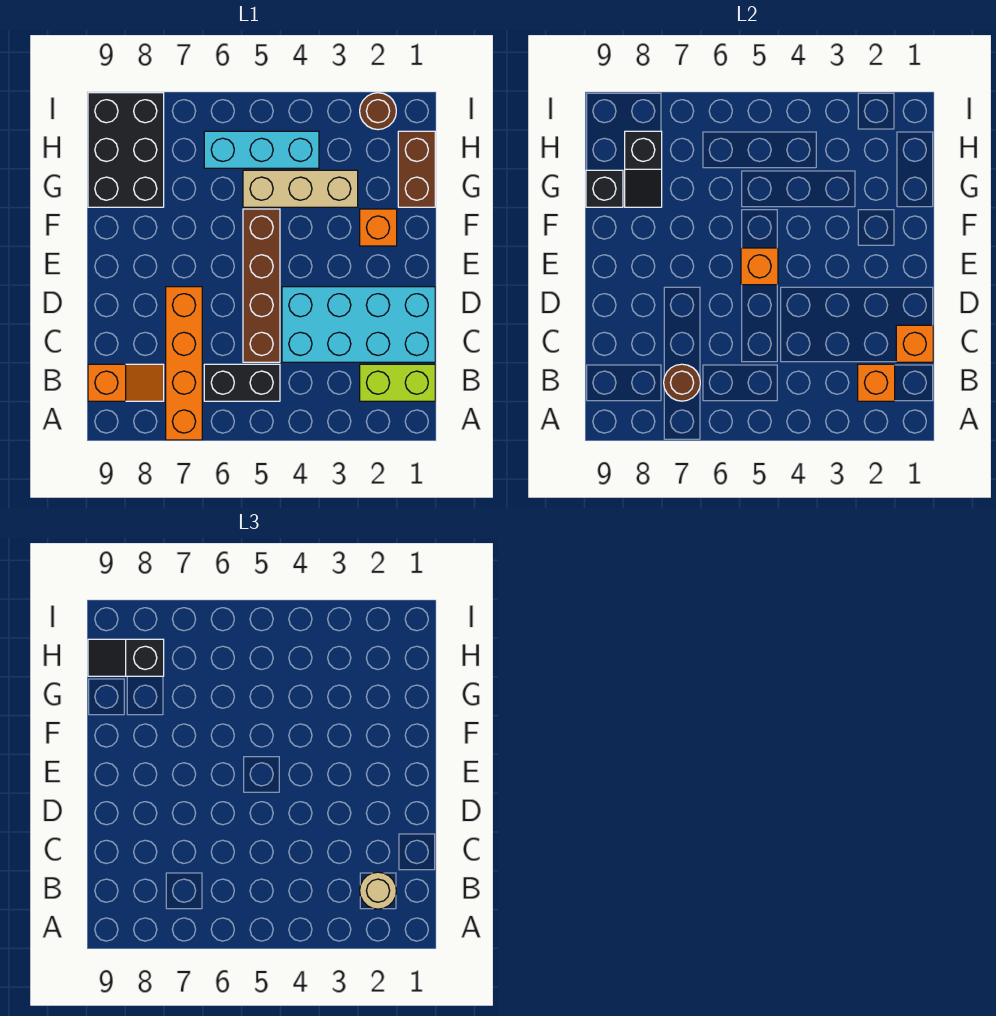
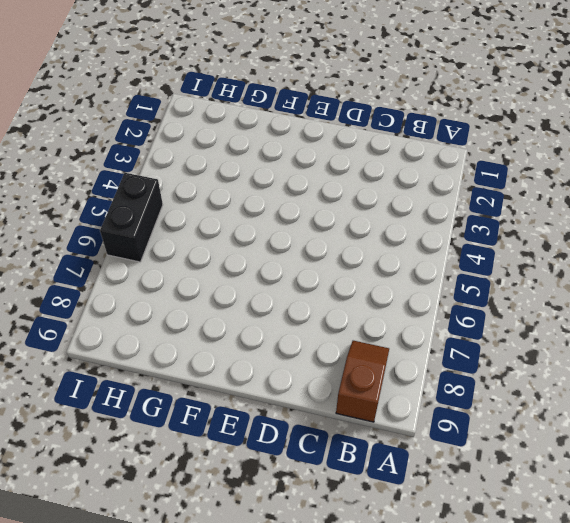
brown slope B8:B9 level 1 top 9 -> orange slope B8:B9 level 1 top 9
black brick I5:I6 level 1 -> black brick B5:B6 level 1
none -> orange brick A7:D7 level 1
none -> lime brick B1:B2 level 1
none -> cyan brick C1:D4 level 1

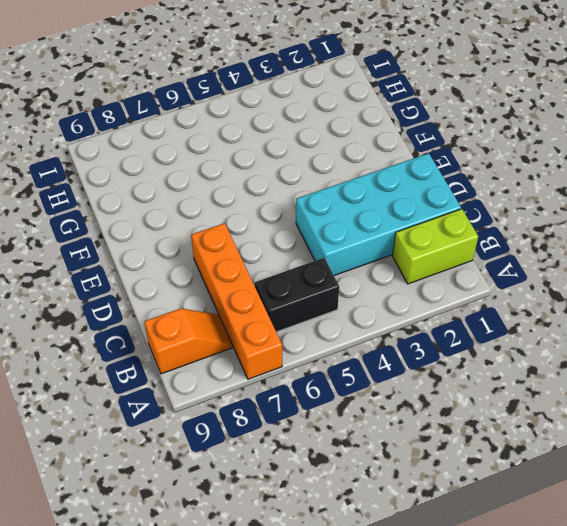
none -> brown brick C5:F5 level 1
none -> orange brick F2 level 1
none -> brown brick G1:H1 level 1

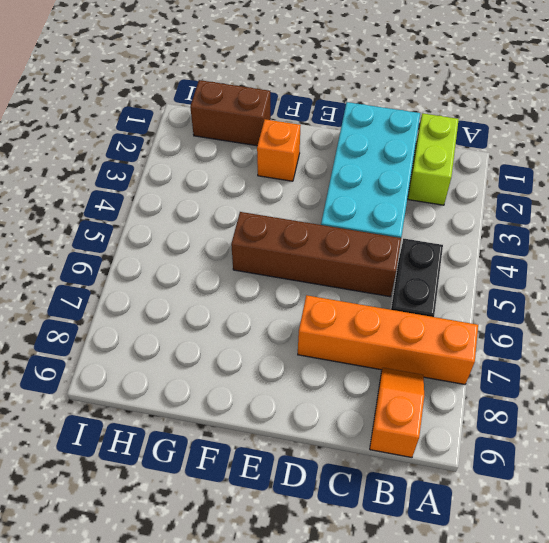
none -> tan brick G3:G5 level 1
none -> black brick G8:I9 level 1
none -> cyan brick H4:H6 level 1

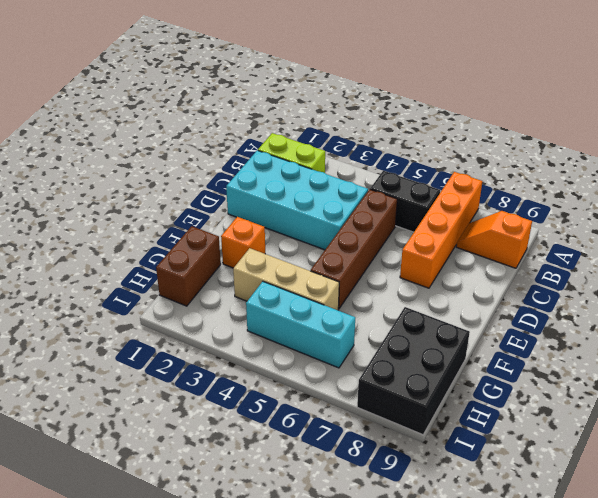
none -> brown round brick I2 level 1
none -> orange brick B2 level 2
none -> brown round brick B7 level 2

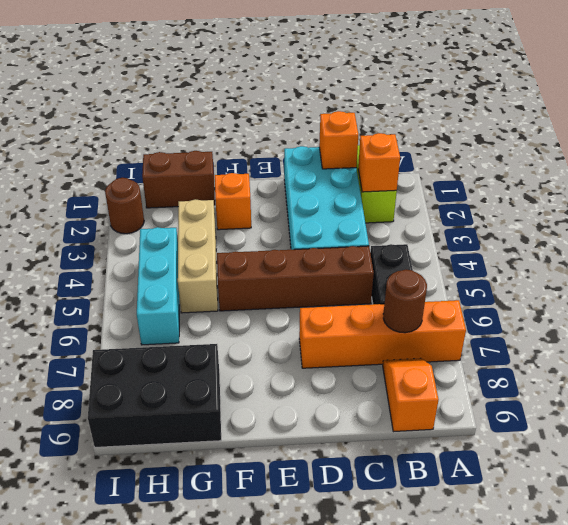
none -> orange brick E5 level 2
none -> black slope G8:H8 level 2 top H
none -> black brick G9 level 2

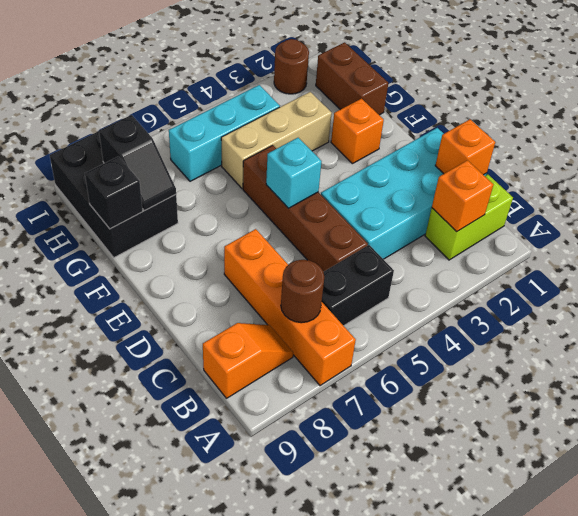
cyan brick E5 level 2 -> orange brick E5 level 2
none -> tan round brick B2 level 3
none -> black slope H8:H9 level 3 top 8

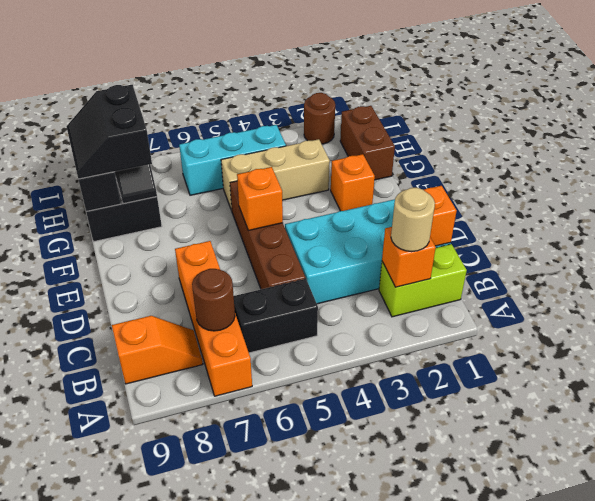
black slope G8:H9 level 3 top 8 -> black slope H8:H9 level 3 top 8

